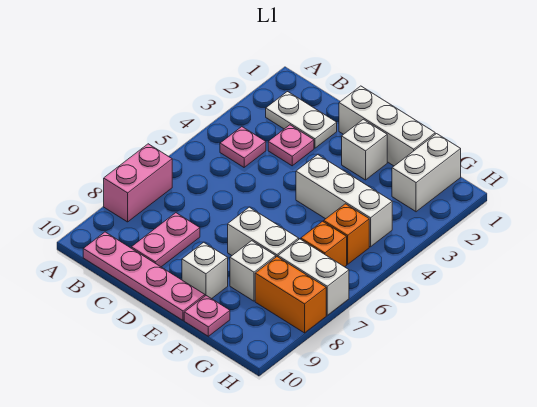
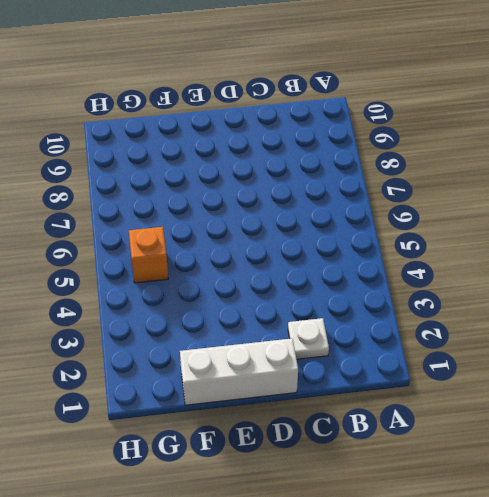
white plate C2 level 1 -> white plate B2:C2 level 1
none -> pink brick A7:A8 level 1
none -> pink plate B4 level 1
none -> pink plate B10:E10 level 1

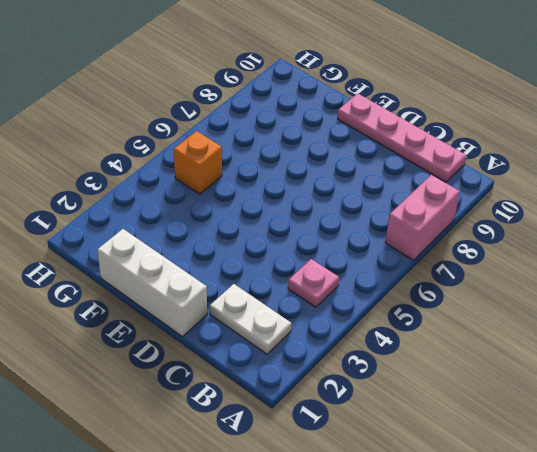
none -> pink plate C3 level 1
none -> pink plate C8:C9 level 1
none -> white brick E2 level 1

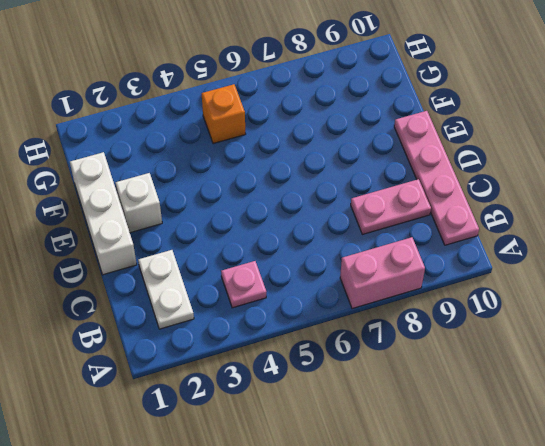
none -> pink plate C3 level 1
none -> white brick E4:G4 level 1
none -> white brick E7:F7 level 1

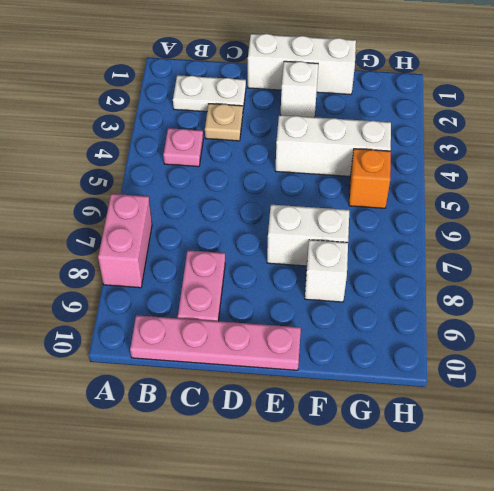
tan plate C3 level 1 -> pink plate C3 level 1
none -> white brick E9 level 1
none -> pink plate F10 level 1
none -> white brick G1:G2 level 1

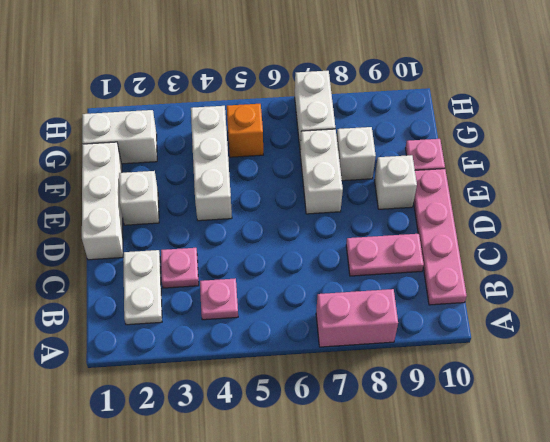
none -> orange brick G6 level 1
none -> orange brick G8:H8 level 1

